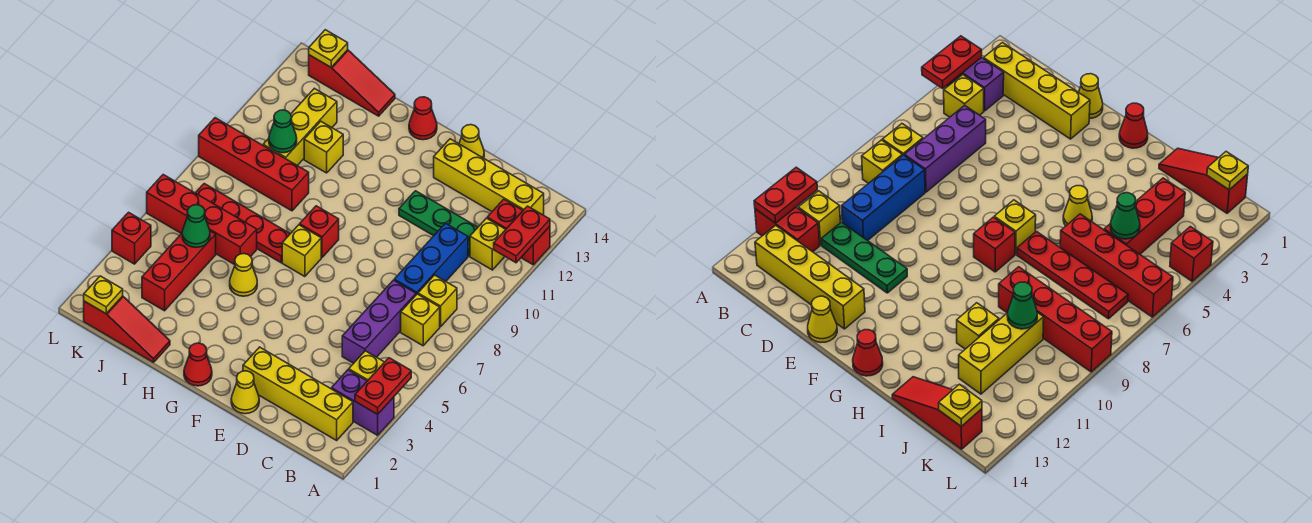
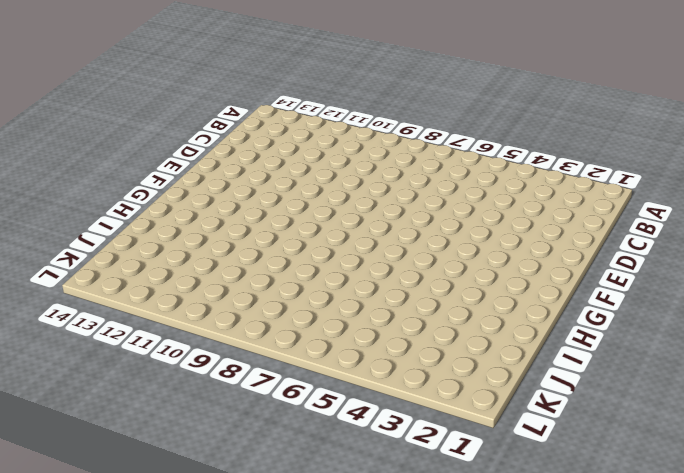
none -> purple brick A3:B3 level 1
none -> red brick A12:B12 level 1
none -> yellow brick B2:E2 level 1
none -> yellow brick B4 level 1

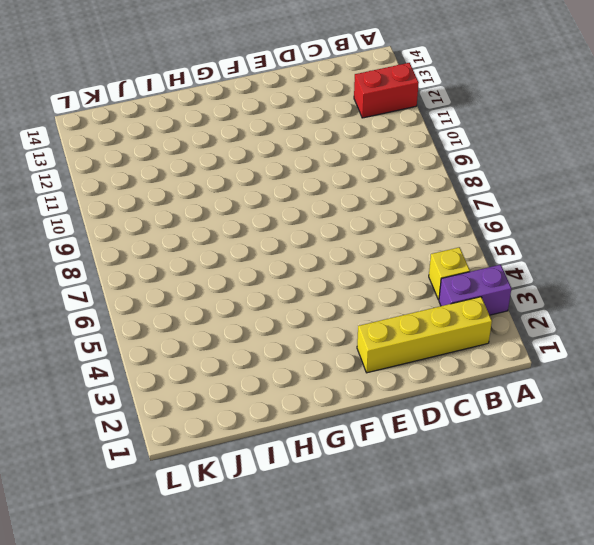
none -> yellow brick B7 level 1
none -> yellow brick B8 level 1
none -> yellow brick B11 level 1
none -> yellow brick B13:E13 level 1

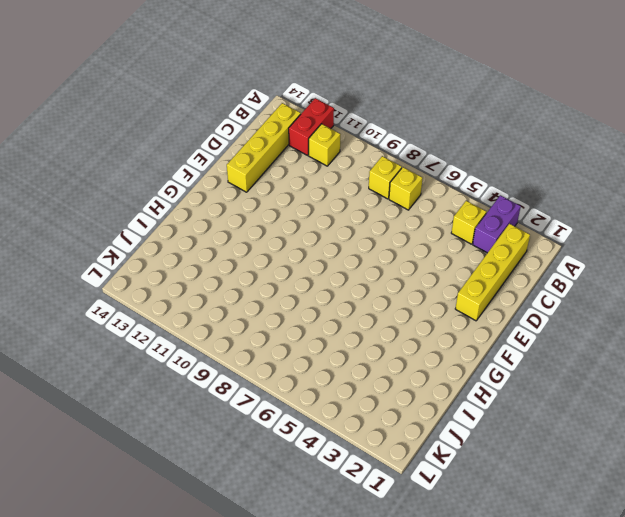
none -> purple brick C5:C7 level 1
none -> blue brick C8:C10 level 1
none -> green plate C11:E11 level 1
none -> yellow cone E1 level 1

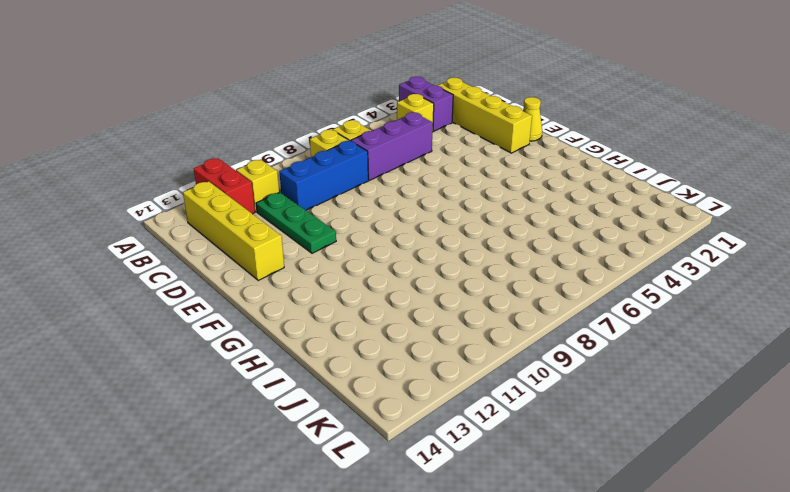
none -> yellow cone E14 level 1
none -> red cone G1 level 1
none -> yellow brick G7 level 1
none -> red brick G8 level 1

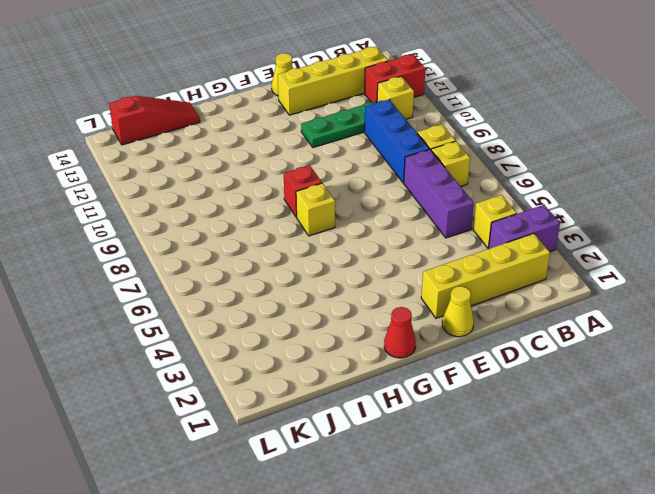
none -> red cone G14 level 1
none -> yellow cone H5 level 1
none -> red plate H7:K7 level 1
none -> red slope I1:K1 level 1 top K

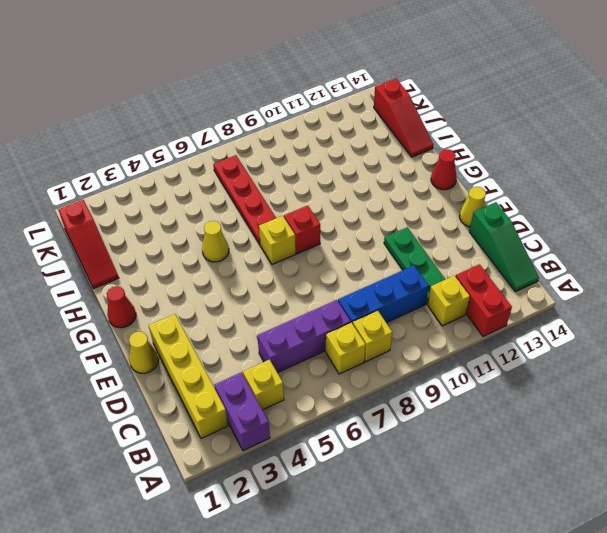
green slope B14:D14 level 1 top D -> none
none -> yellow brick B13:E13 level 1
none -> red brick I6:L6 level 1
none -> red brick I9:L9 level 1
none -> yellow brick I11 level 1

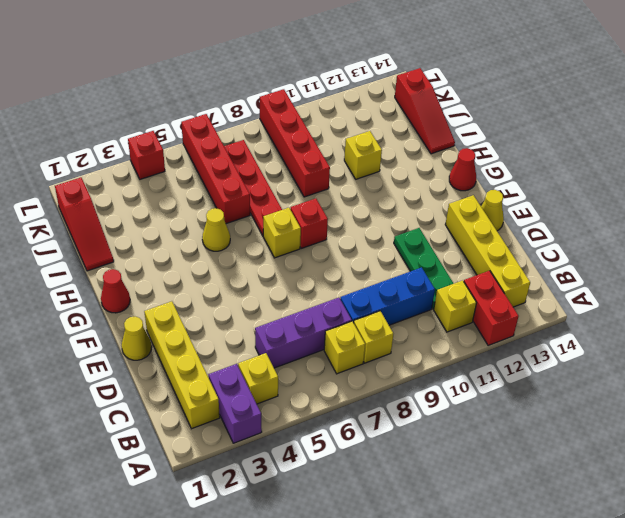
none -> red brick J3:J5 level 1
none -> yellow brick J10:J12 level 1
none -> red plate A3:A4 level 2
none -> red plate A11:A12 level 2

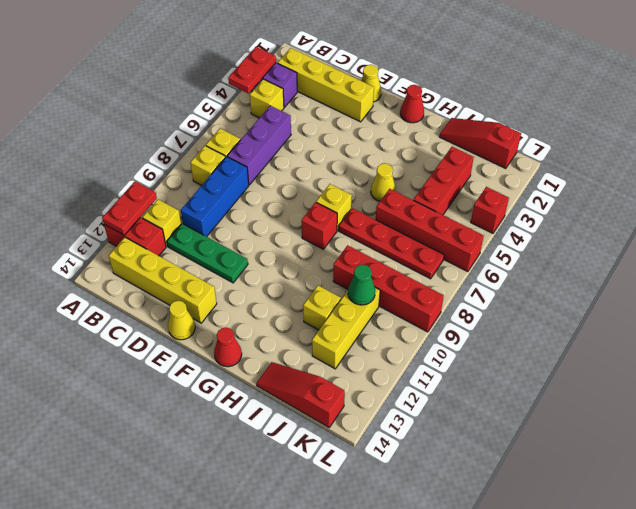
none -> green cone J5 level 2
none -> yellow plate K1 level 2
none -> yellow plate K14 level 2

